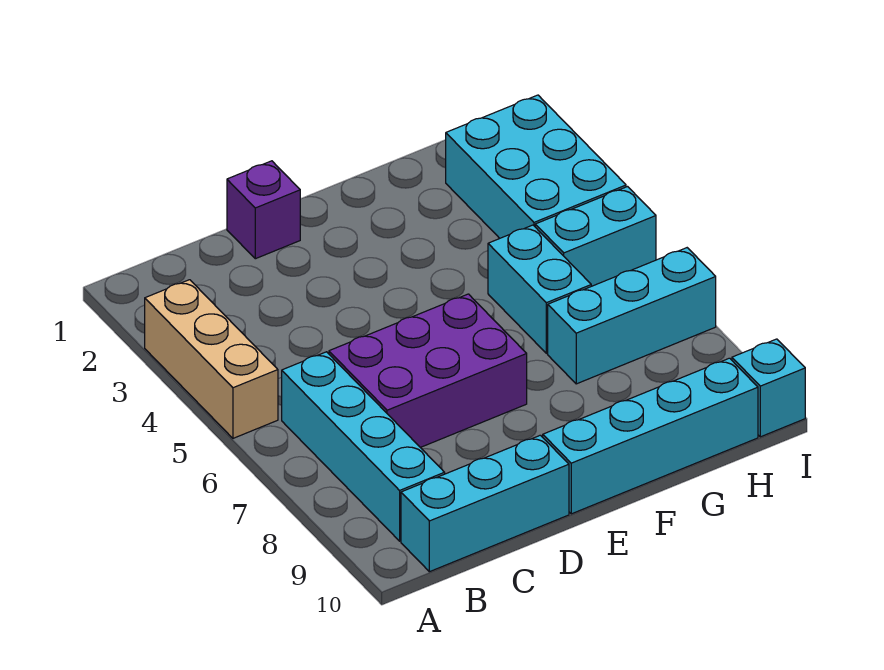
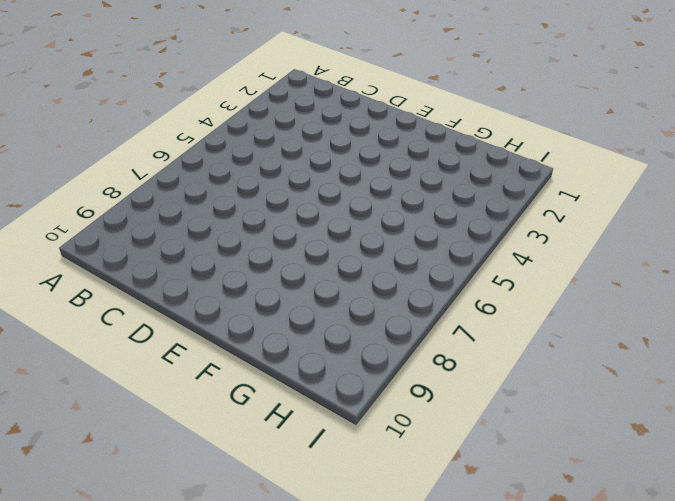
none -> tan brick A3:A5 level 1
none -> cyan brick B6:B9 level 1

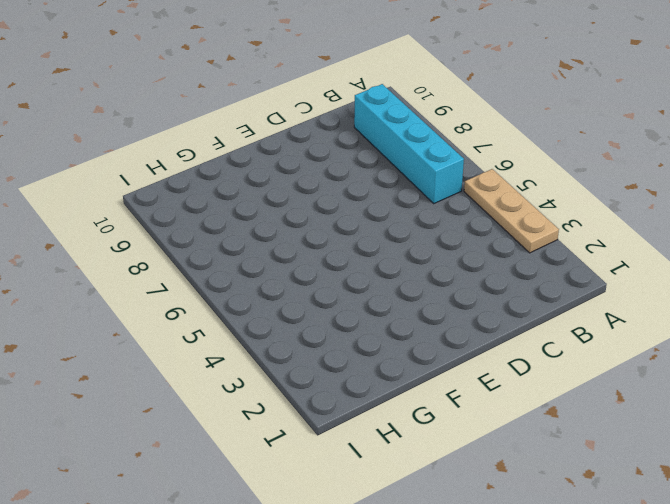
tan plate A3:A5 level 1 -> tan brick A3:A5 level 1
none -> cyan brick B10:D10 level 1
none -> purple brick C6:E7 level 1

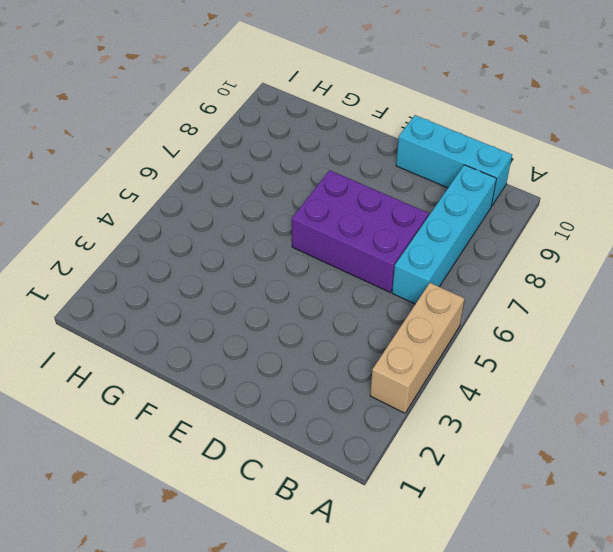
none -> purple brick D1 level 1
none -> cyan brick E10:H10 level 1

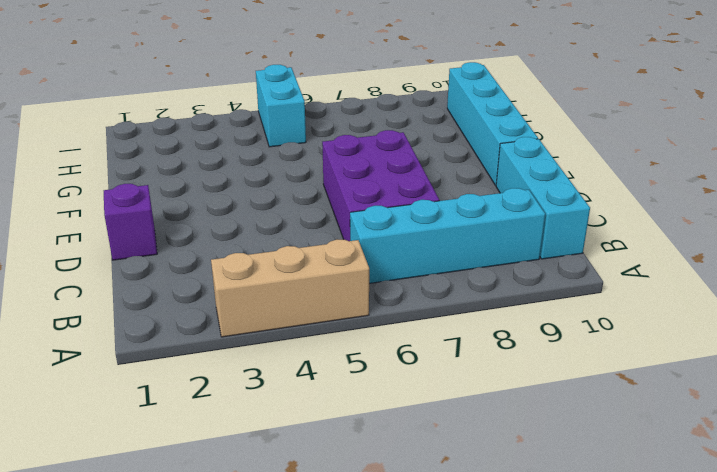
none -> cyan brick G5:G6 level 1
none -> cyan brick G7:I7 level 1

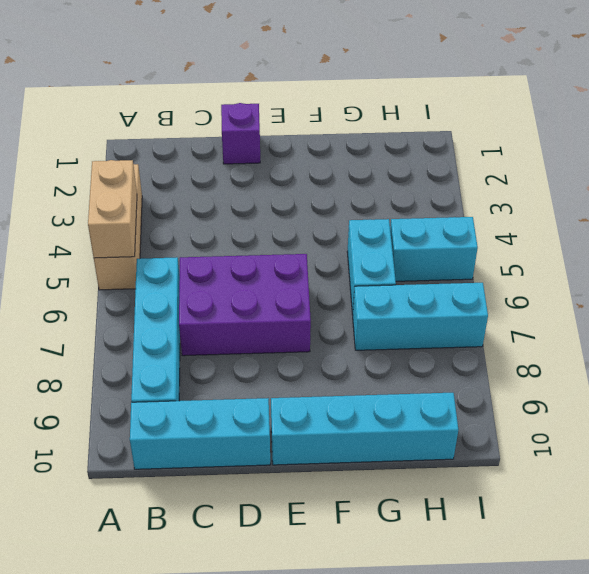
tan brick A4:A5 level 2 -> none
none -> cyan brick H2:I4 level 1
none -> cyan brick I10 level 1

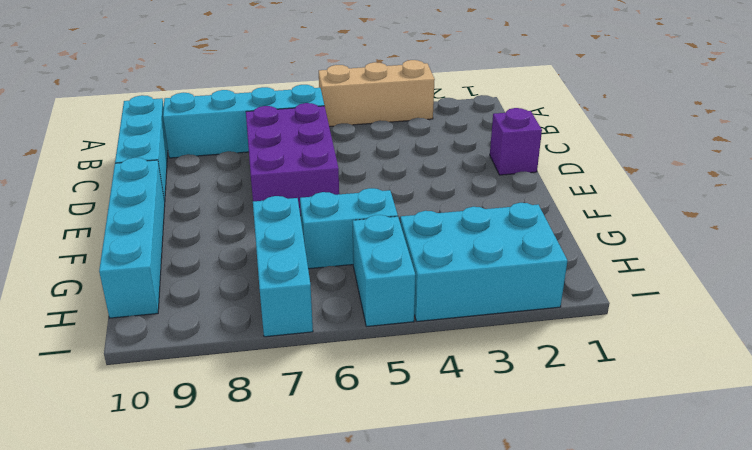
none -> cyan brick I10 level 1

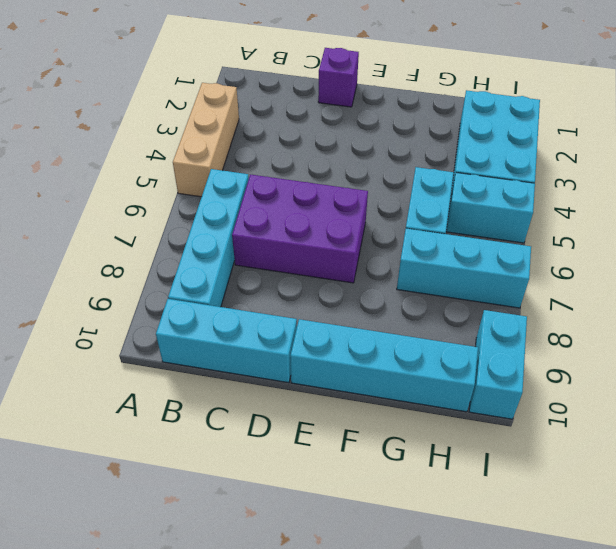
cyan brick I9:I10 level 1 -> cyan brick I10 level 1

